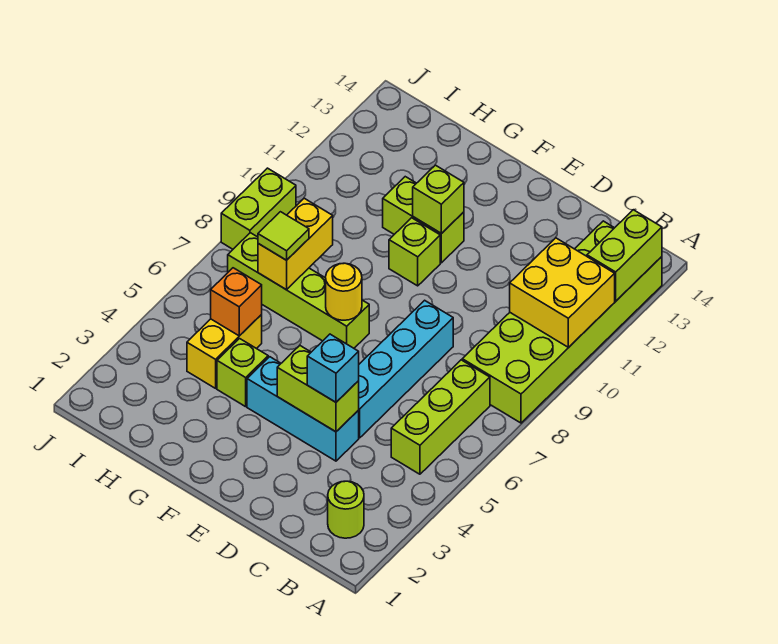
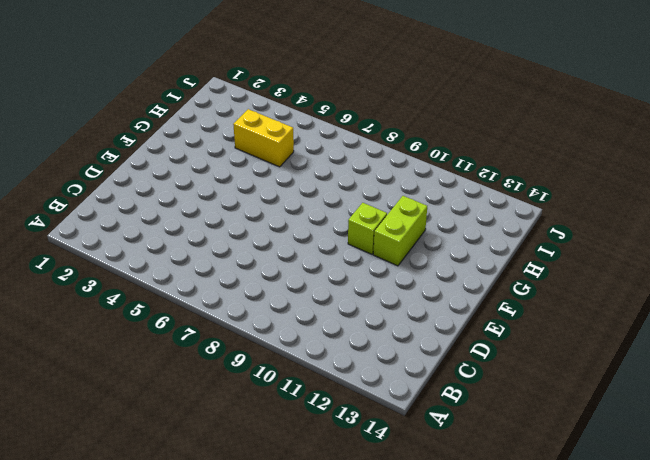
none -> lime brick A8:B13 level 1
none -> lime round brick B2 level 1
none -> lime brick B5:B7 level 1

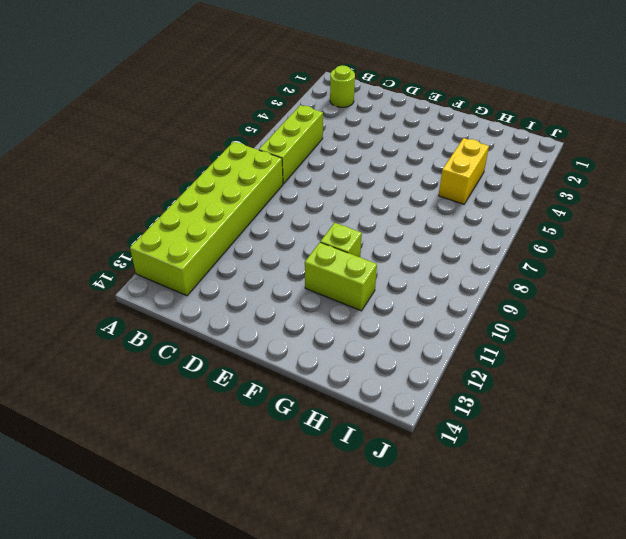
none -> cyan brick D4:F4 level 1
none -> cyan brick D5:D8 level 1
none -> lime brick F7:I7 level 1

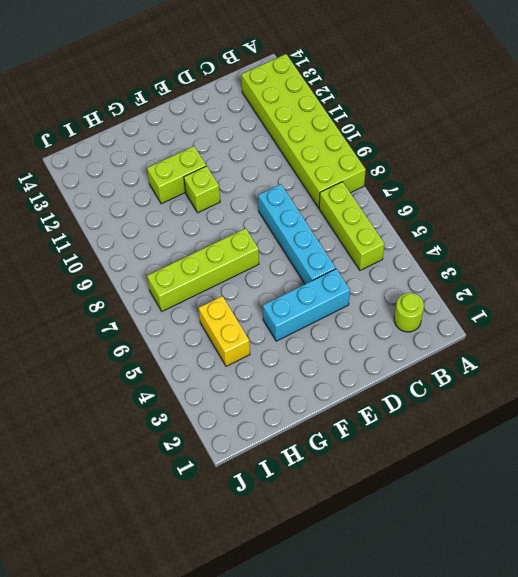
none -> lime brick G4 level 1
none -> lime brick J8:J9 level 1
none -> yellow brick A10:B11 level 2

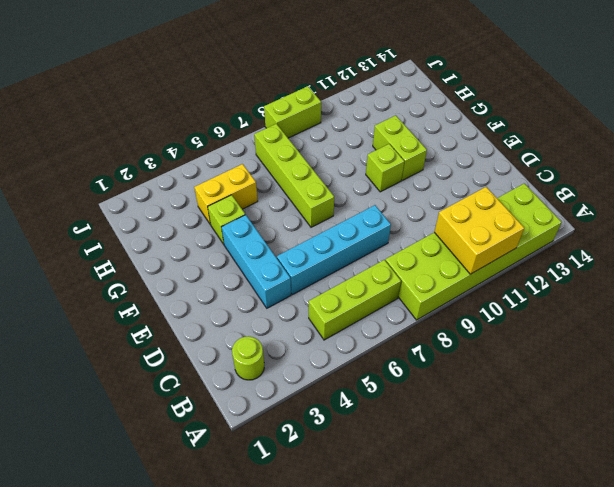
none -> lime brick A12:A13 level 2
none -> lime brick D4:E4 level 2
none -> yellow round brick F7 level 2

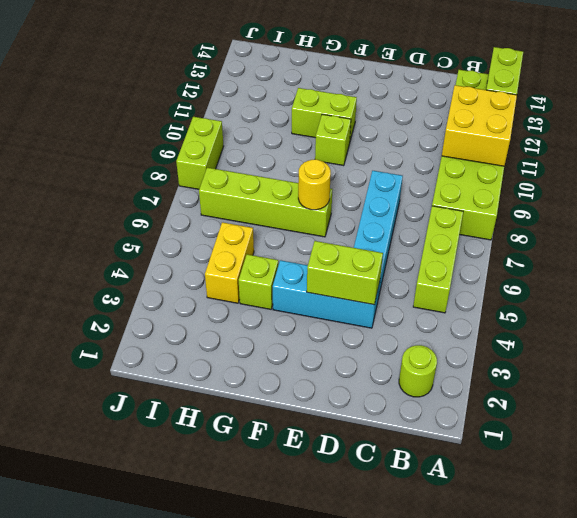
none -> lime brick F11 level 2
none -> orange brick H5 level 2
none -> yellow brick H7:H8 level 2

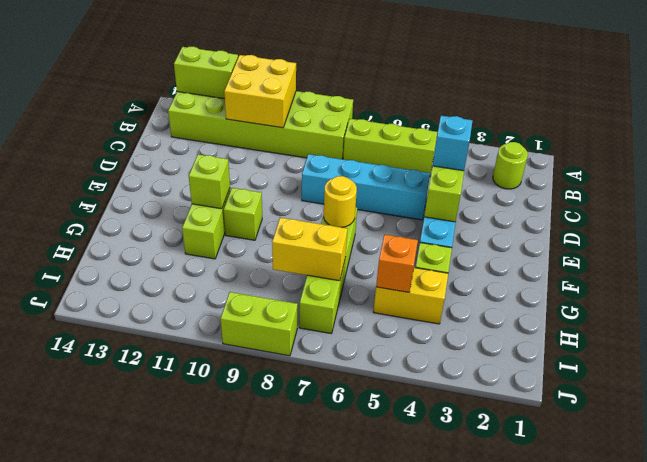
none -> lime tile H7 level 3

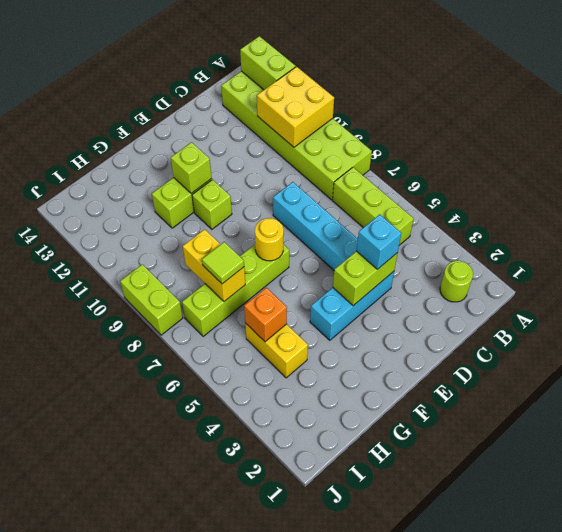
none -> lime brick G4 level 1

